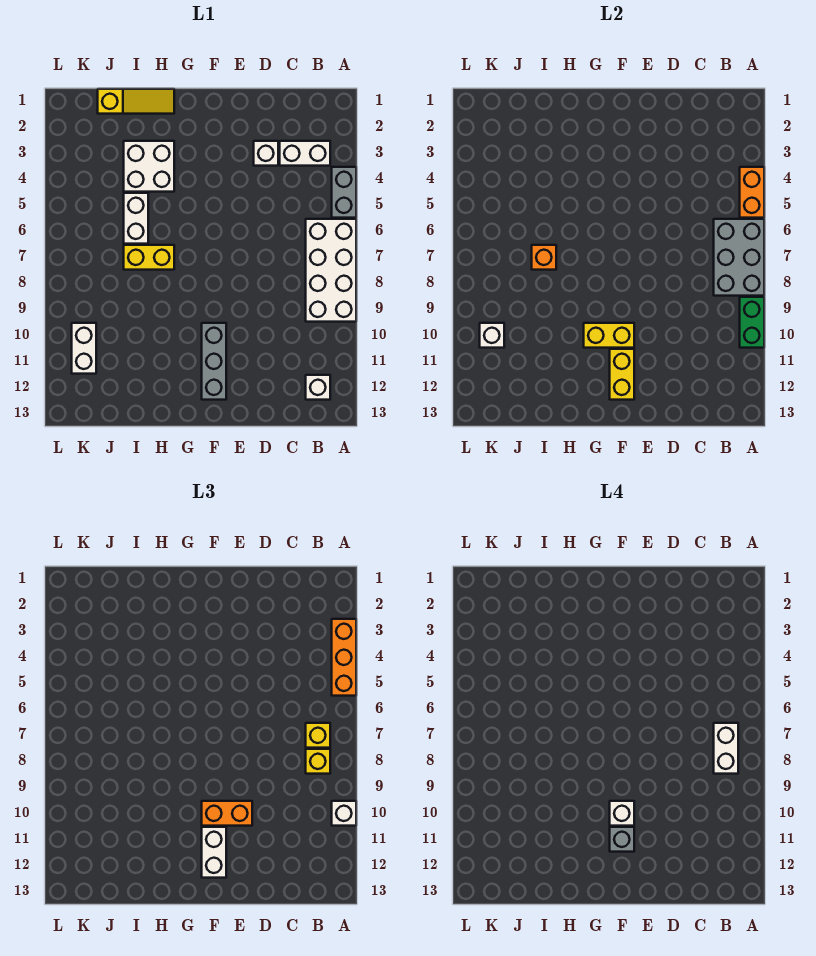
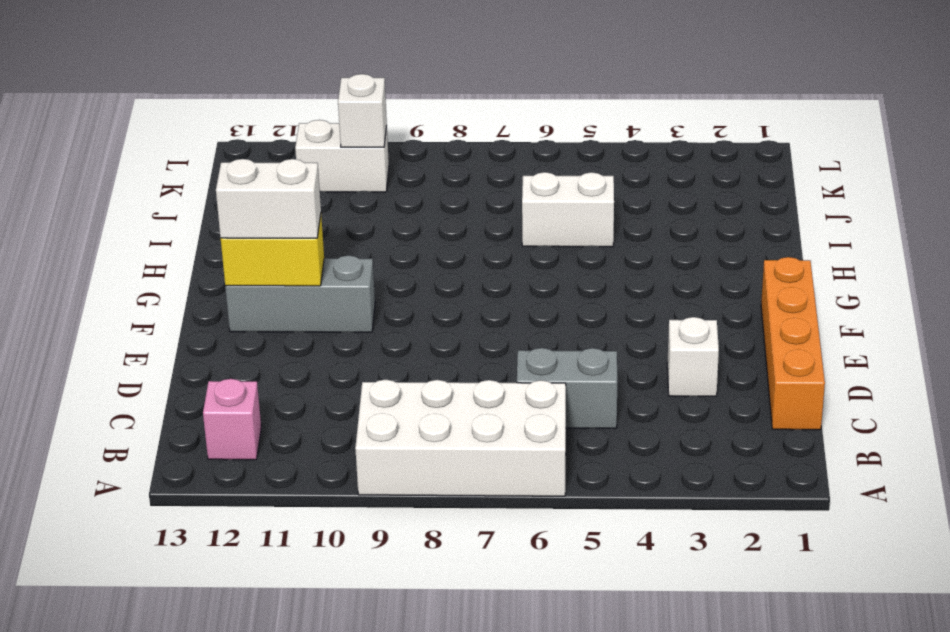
pink brick B12 level 1 -> white brick B12 level 1
orange brick C1:F1 level 1 -> none
grey brick C5:C6 level 1 -> grey brick A4:A5 level 1
none -> white brick B3:C3 level 1
none -> yellow slope H1:J1 level 1 top J
none -> white brick H3:I4 level 1

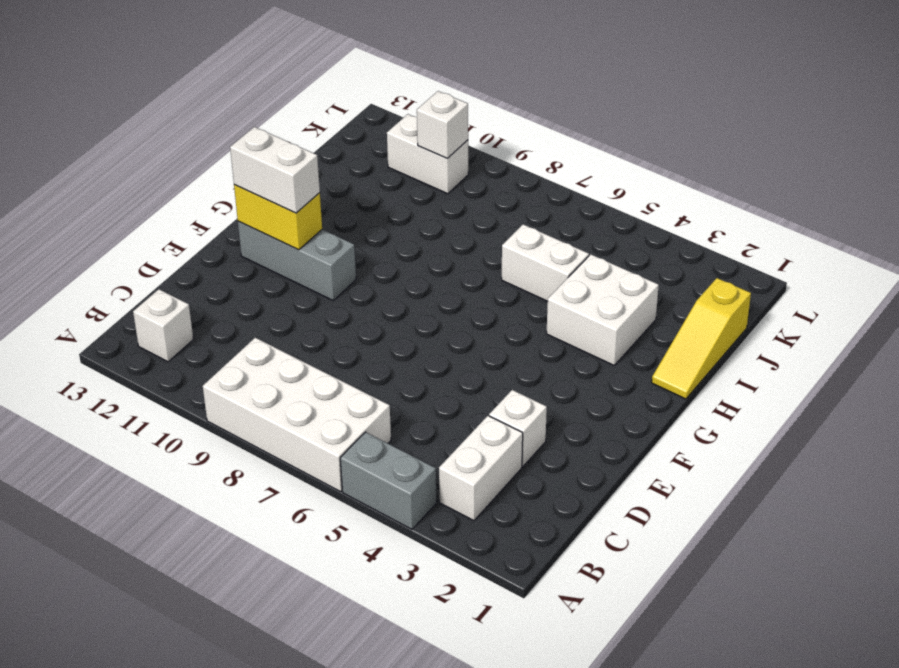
none -> yellow brick H7:I7 level 1
none -> orange brick A4:A5 level 2
none -> grey brick A6:B8 level 2

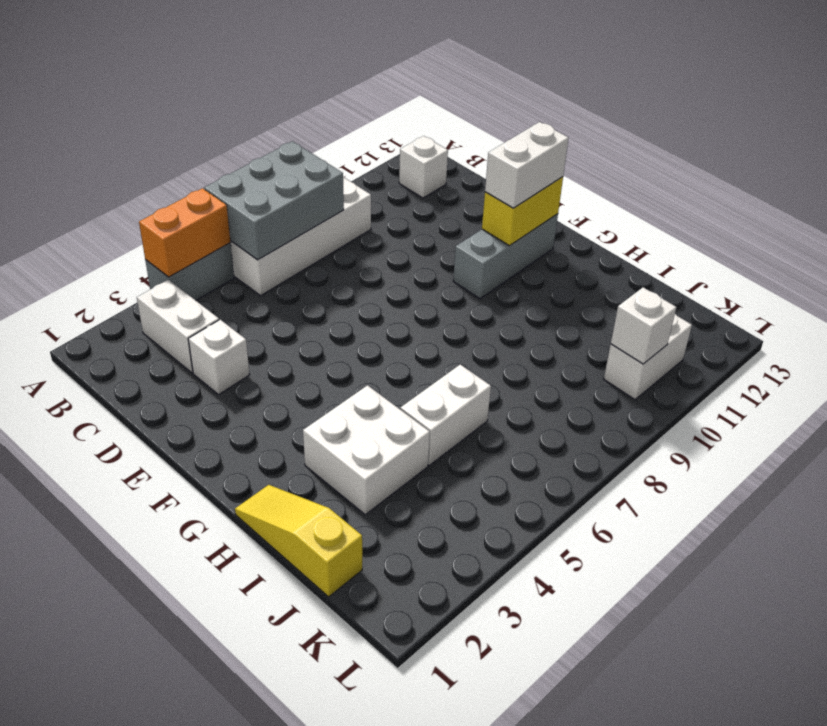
none -> yellow brick H7:I7 level 1
none -> green brick A9:A10 level 2
none -> yellow brick F10:G10 level 2

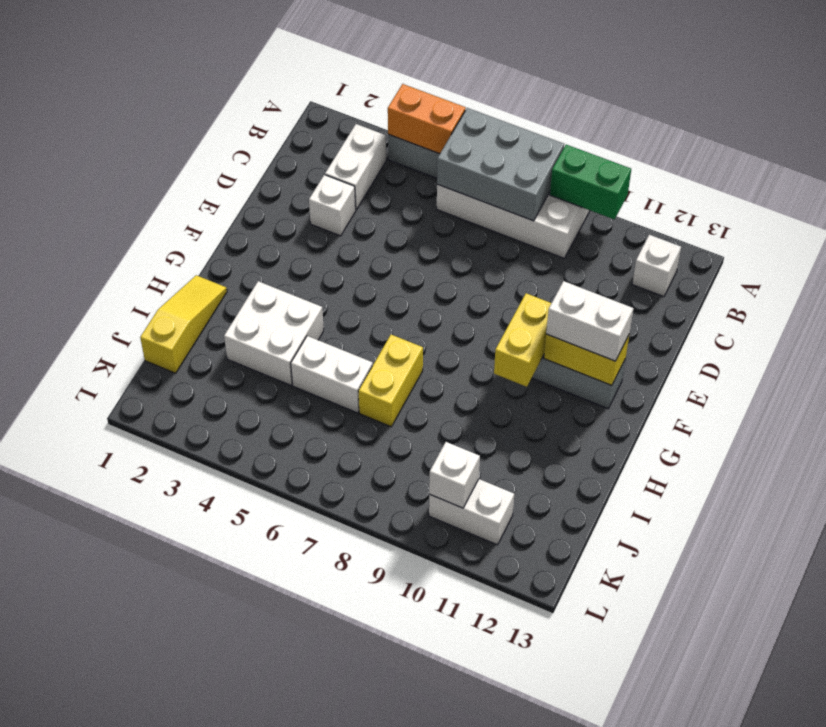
none -> orange brick I7 level 2
none -> orange brick A3:A5 level 3
none -> white brick A10 level 3

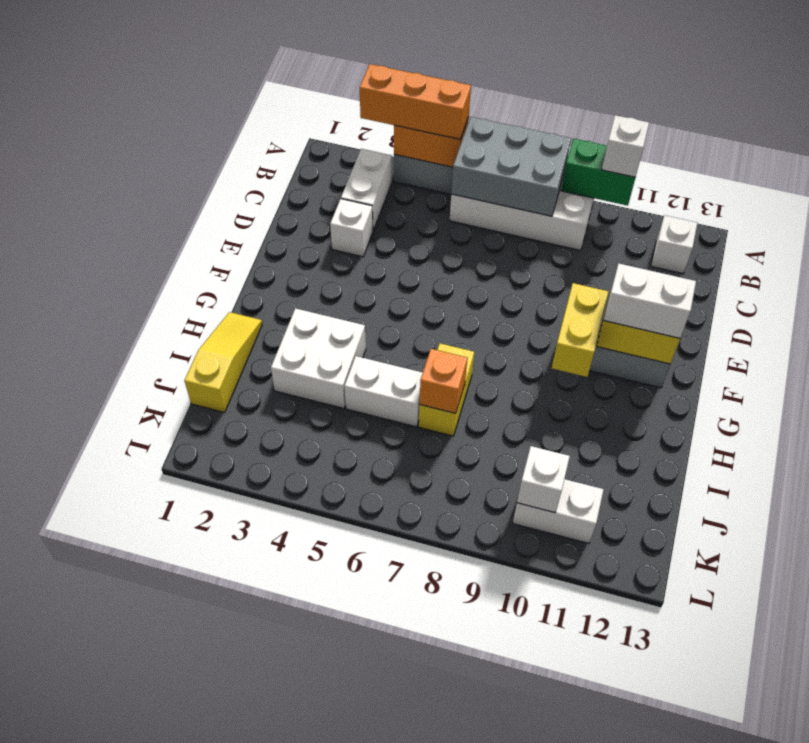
none -> yellow brick B7 level 3
none -> yellow brick B8 level 3
none -> orange brick E10:F10 level 3

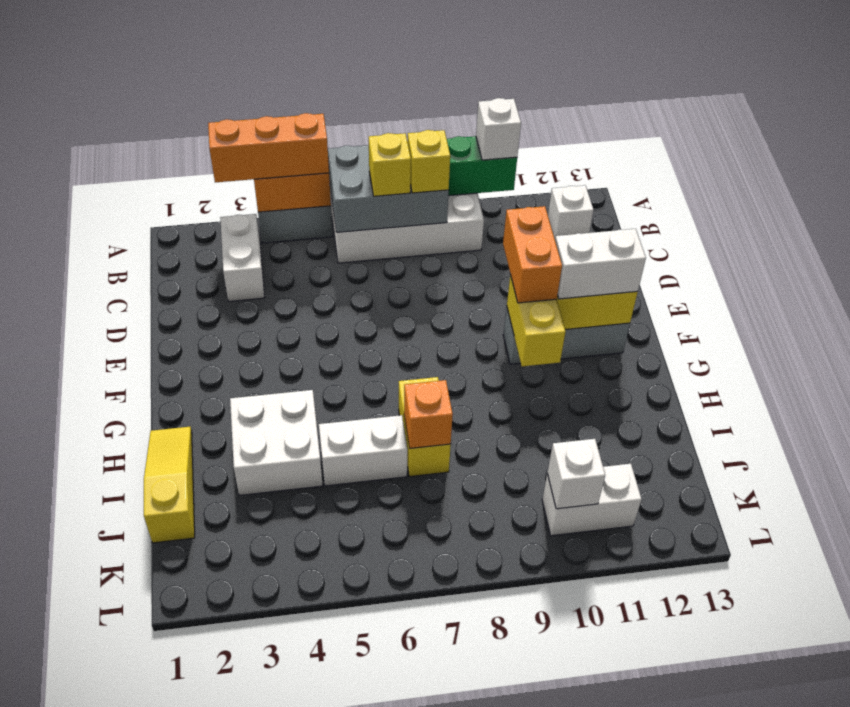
none -> white brick D3 level 1
none -> white brick B7:B8 level 4
none -> white brick F10 level 4

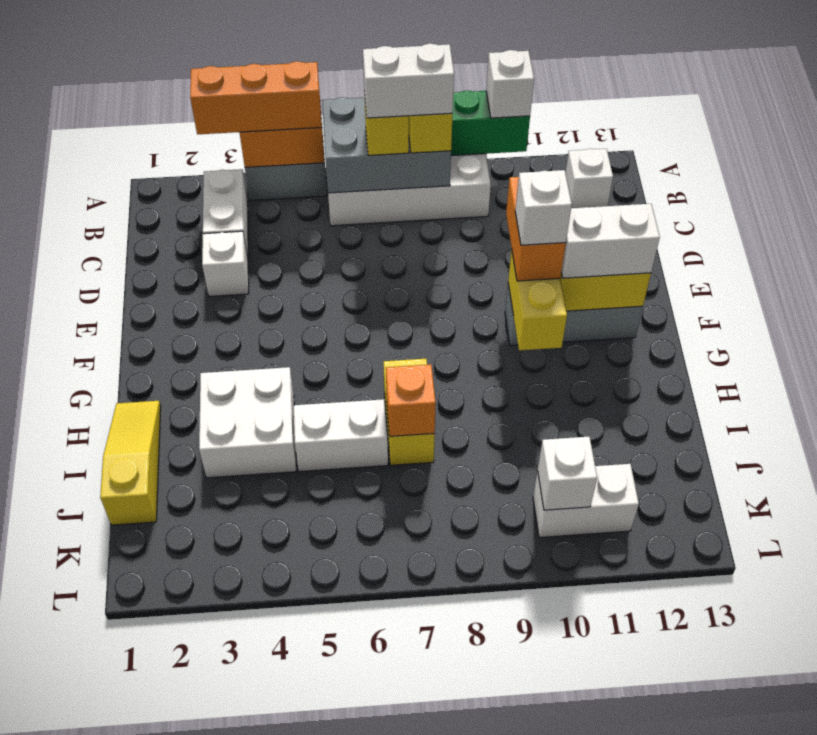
none -> grey brick F11 level 4

